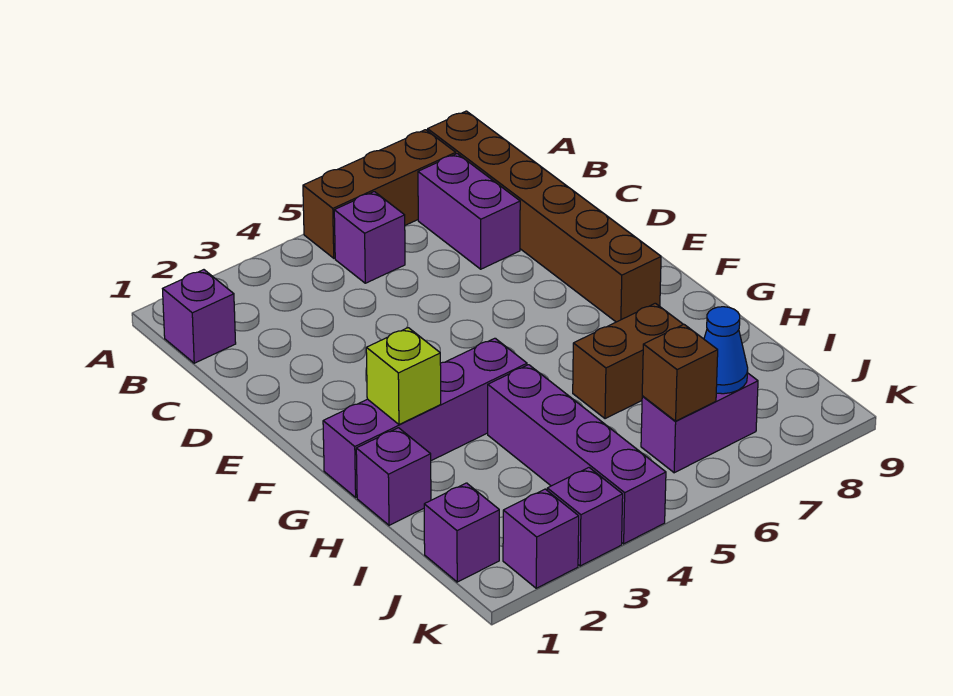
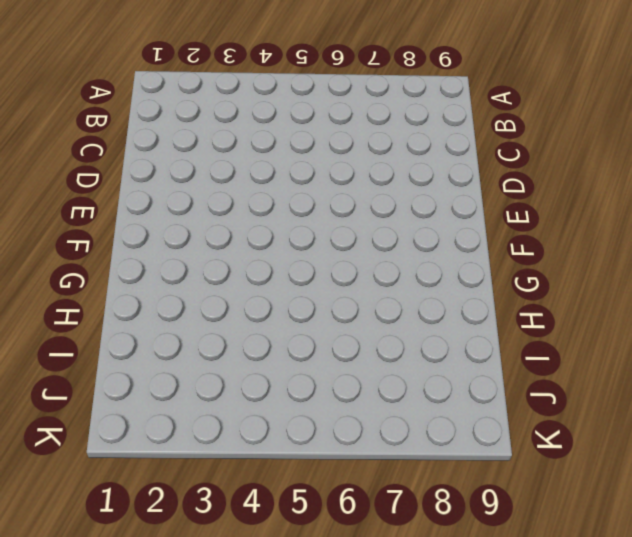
none -> brown brick A5:A7 level 1
none -> brown brick A8:F8 level 1
none -> purple brick B1 level 1

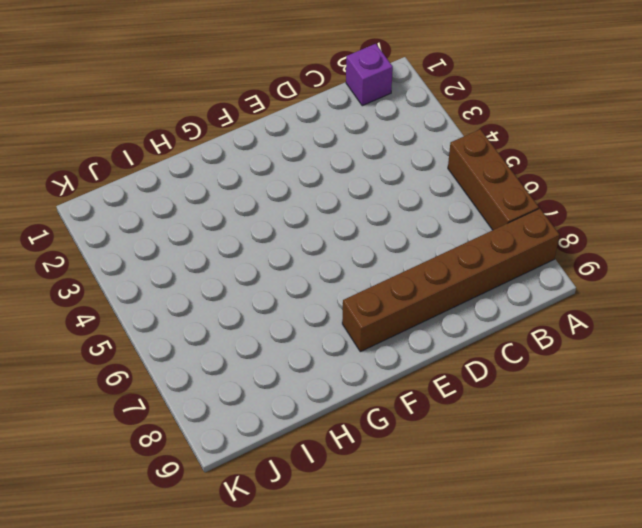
none -> purple brick B5 level 1
none -> purple brick B7:C7 level 1
none -> purple brick G1:G4 level 1

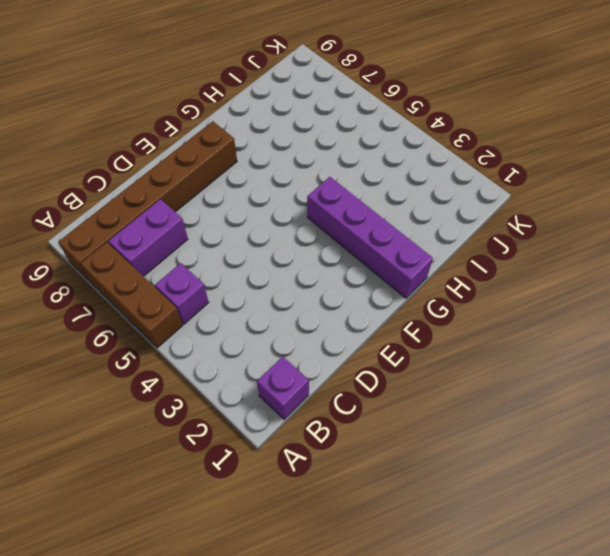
none -> purple brick H1 level 1
none -> purple brick H4:K4 level 1
none -> brown brick H6:H7 level 1

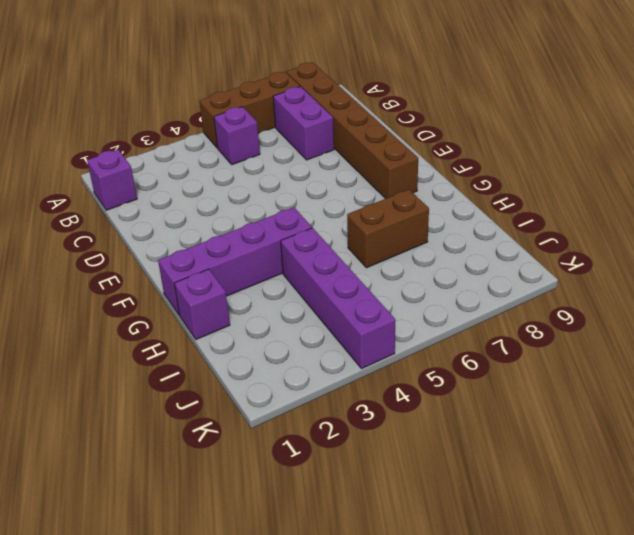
none -> purple brick J1 level 1
none -> purple brick J6:J7 level 1
none -> purple brick K2 level 1

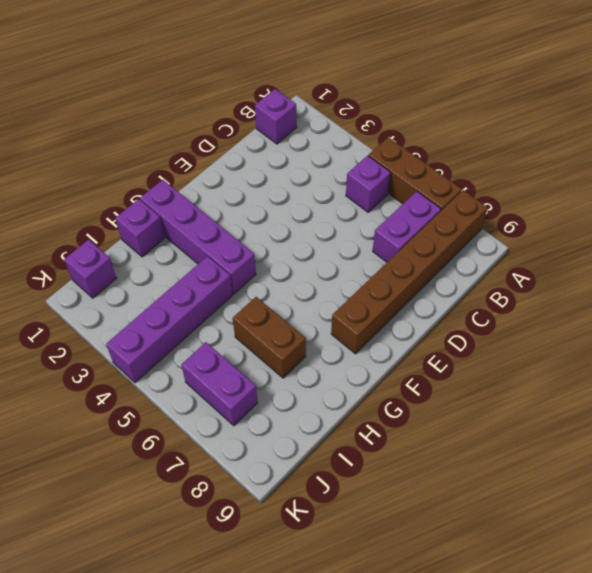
none -> purple brick K2 level 1
none -> purple brick K3 level 1
none -> lime brick G2 level 2

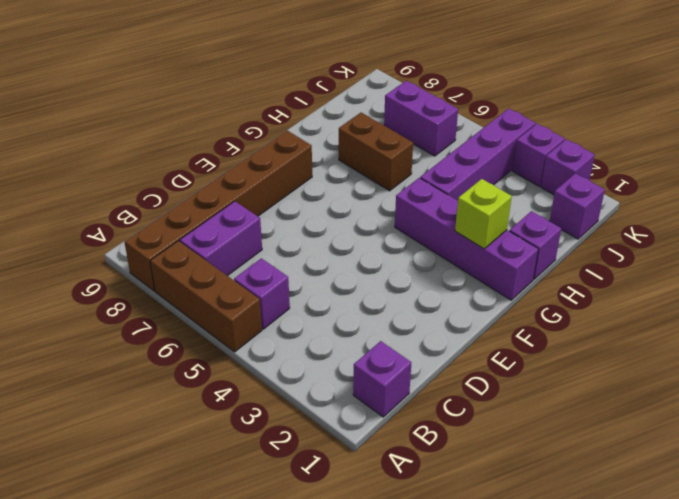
none -> brown brick J6 level 2
none -> blue cone J7 level 2

